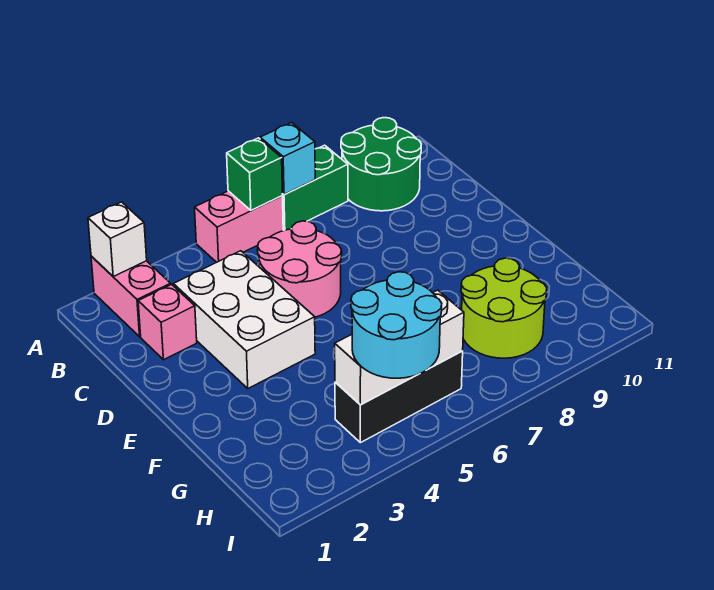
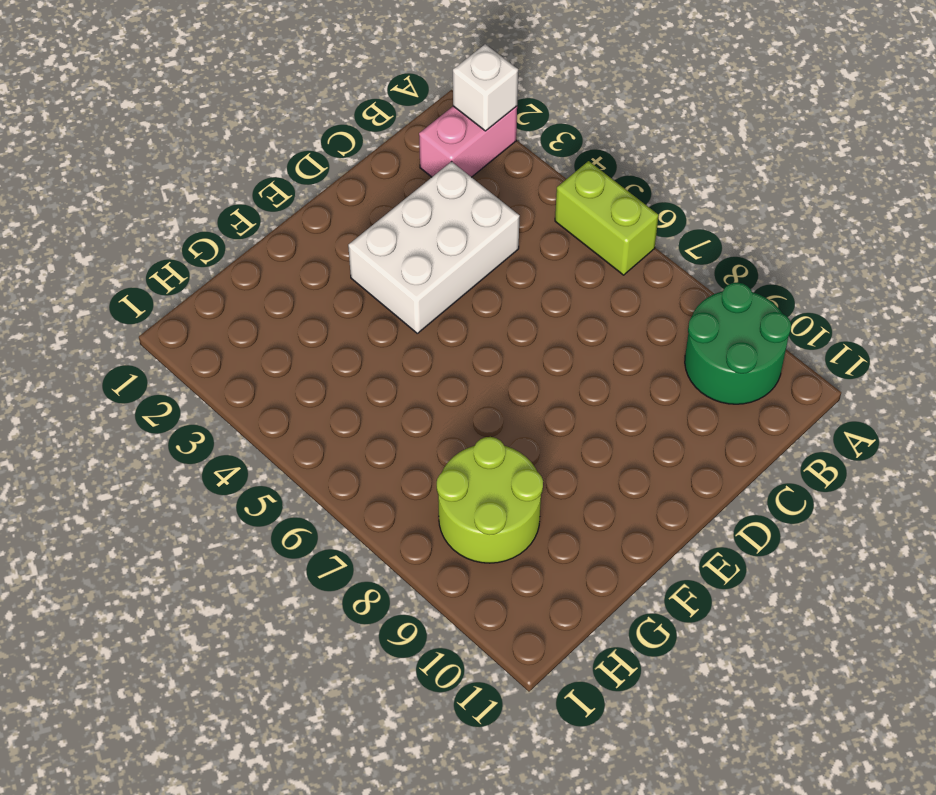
lime brick A5:A6 level 1 -> pink brick A5:A6 level 1
none -> green brick A7:A8 level 1
none -> pink brick C2 level 1
none -> pink round brick C5:D6 level 1

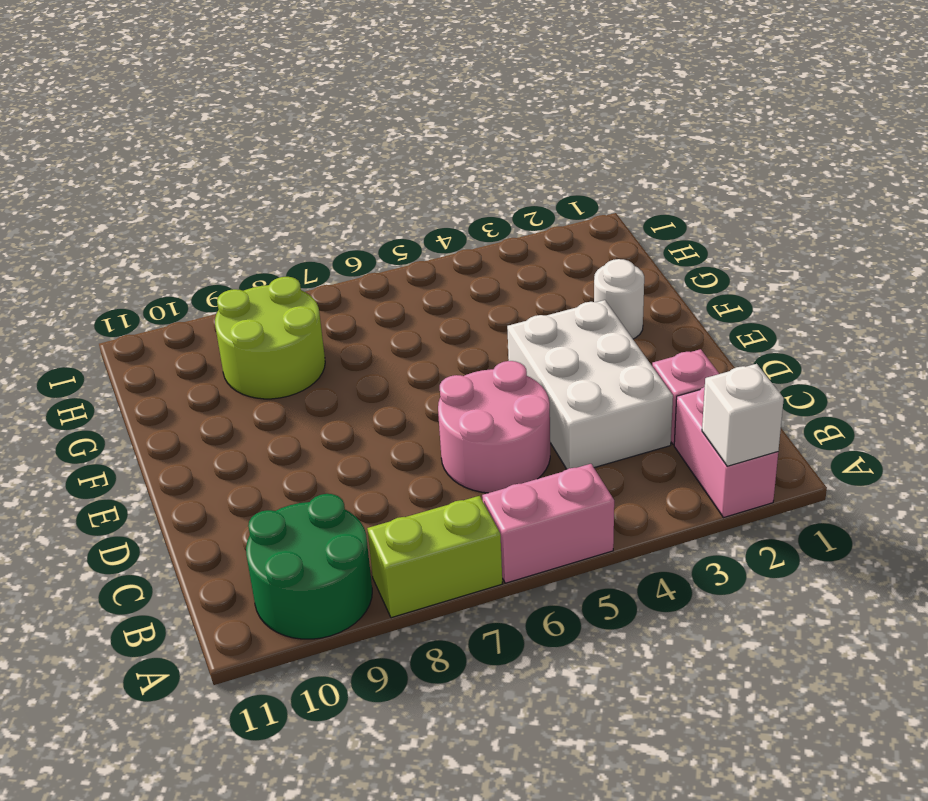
lime brick A7:A8 level 1 -> green brick A7:A8 level 1
white round brick F2 level 1 -> none
none -> black brick H4:H6 level 1
none -> green brick A6 level 2
none -> cyan brick A7 level 2

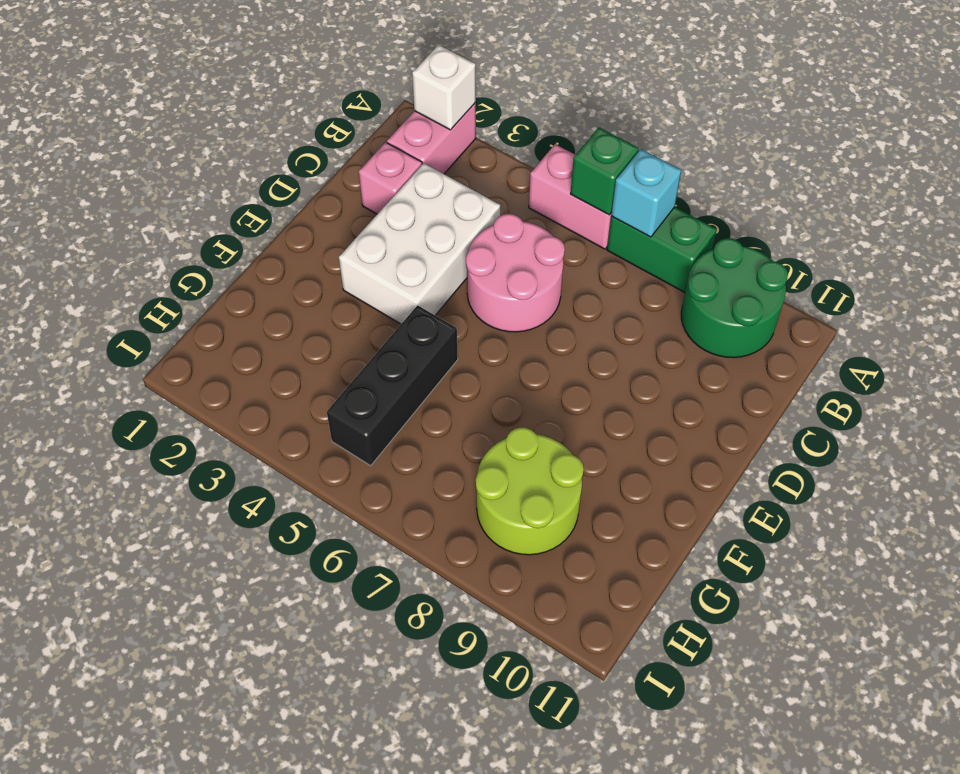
black brick F5:H5 level 1 -> black brick H4:H6 level 1
none -> white brick H4:H6 level 2
none -> cyan round brick H4:I5 level 3

